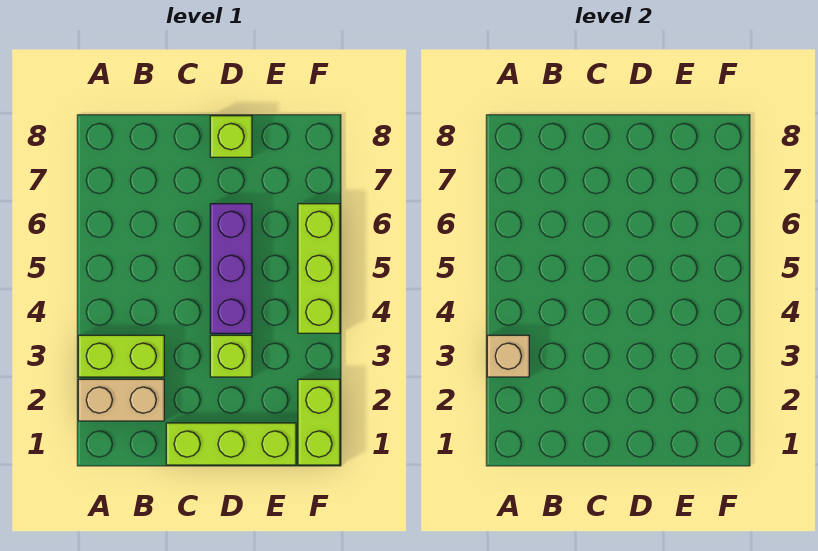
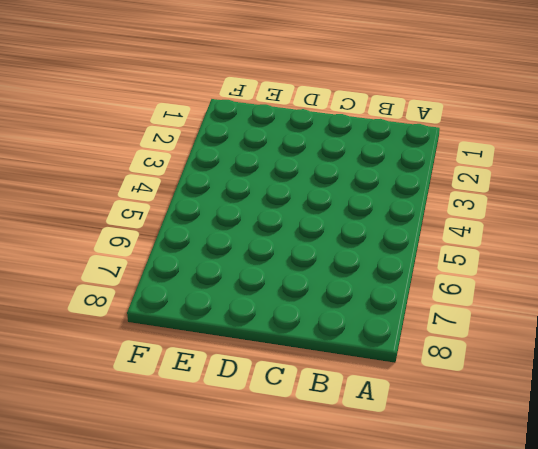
none -> tan brick A2:B2 level 1
none -> lime brick A3:B3 level 1

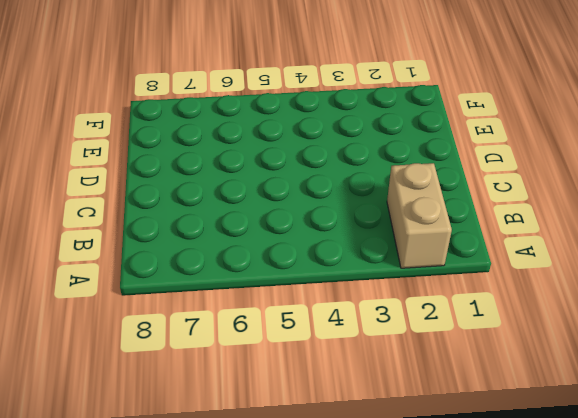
none -> lime brick A3:B3 level 1
none -> lime brick C1:E1 level 1

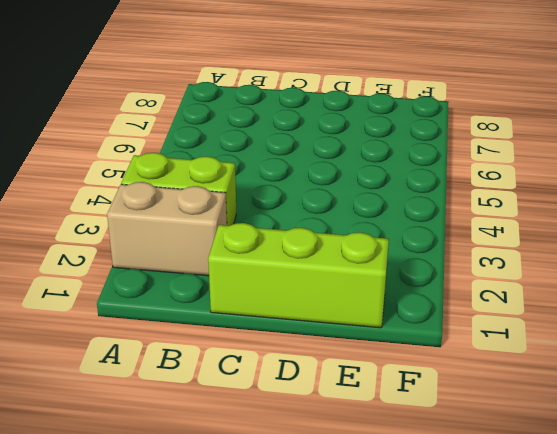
none -> lime brick D3 level 1
none -> purple brick D4:D6 level 1

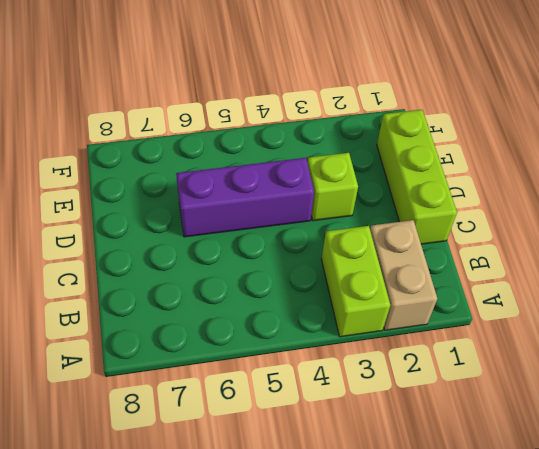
none -> lime brick D8 level 1
none -> lime brick F1:F2 level 1

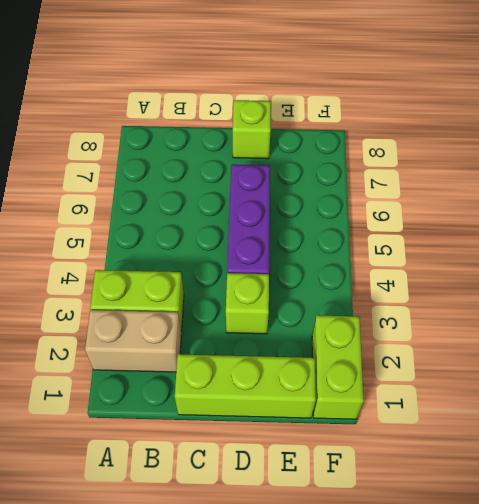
none -> lime brick F4:F6 level 1
none -> tan brick A3 level 2

